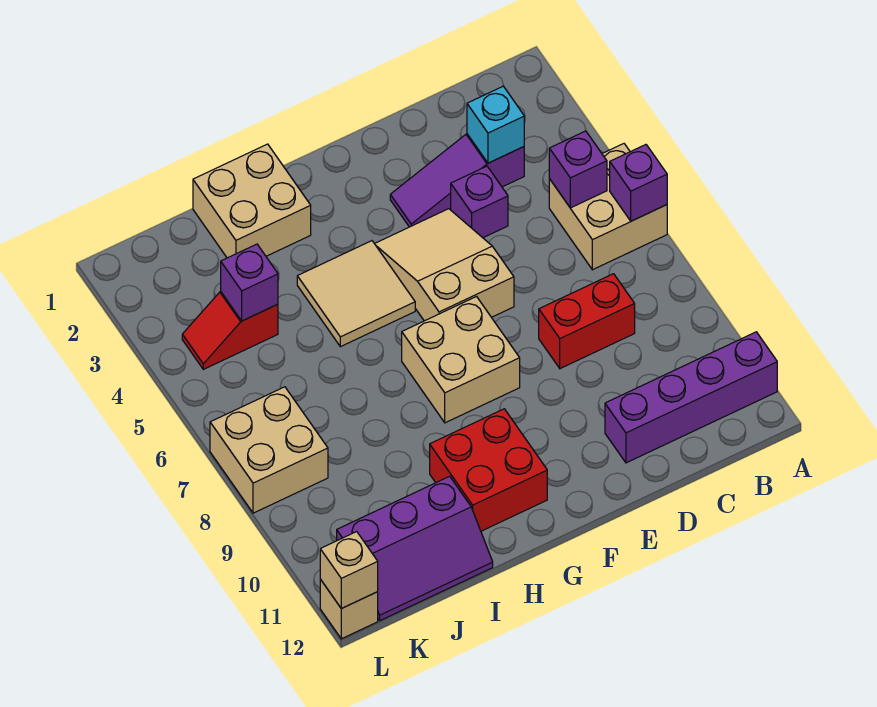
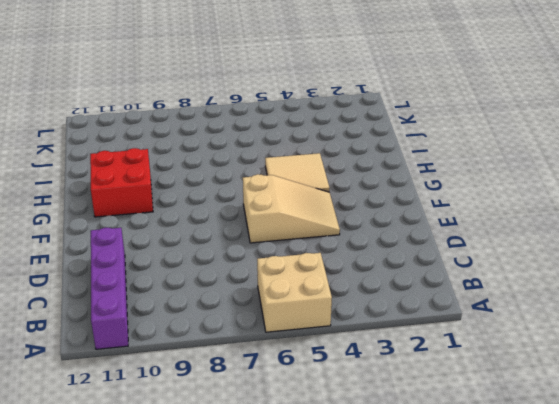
none -> purple slope C3:E3 level 1 top C
none -> red brick C8:D8 level 1
none -> purple brick D4 level 1

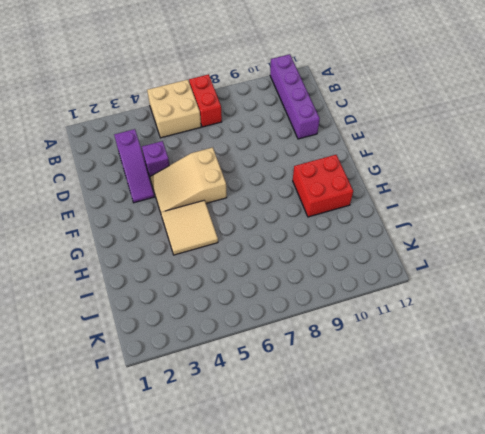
red brick A7:B7 level 1 -> red brick C8:D8 level 1
none -> tan brick F7:G8 level 1
none -> tan brick H1:I2 level 1
none -> purple slope I11:K12 level 1 top 11

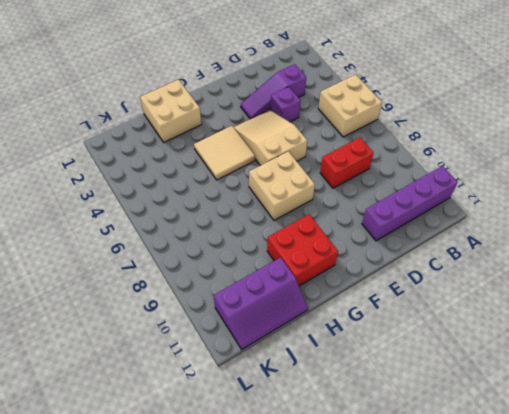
none -> red slope J4:K4 level 1 top J
none -> tan brick K7:L8 level 1
none -> tan brick L12 level 1

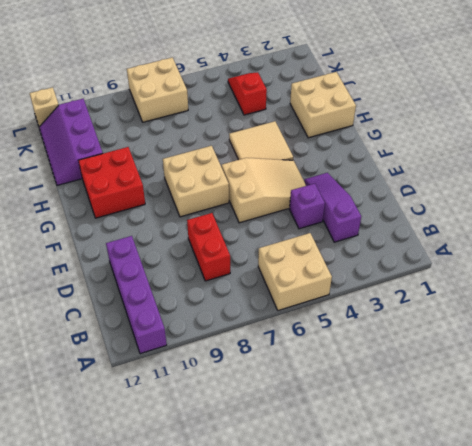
none -> purple brick A6 level 2
none -> purple brick B5 level 2
none -> cyan brick C3 level 2

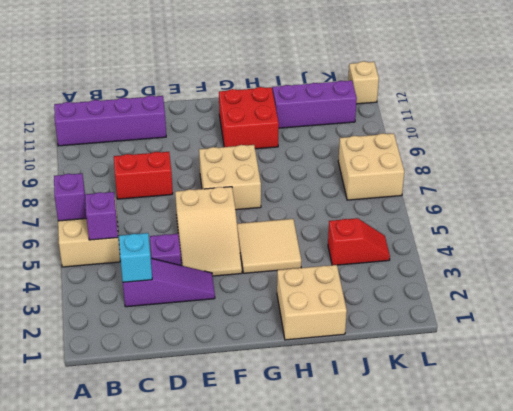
none -> purple brick J4 level 2
none -> tan brick L12 level 2

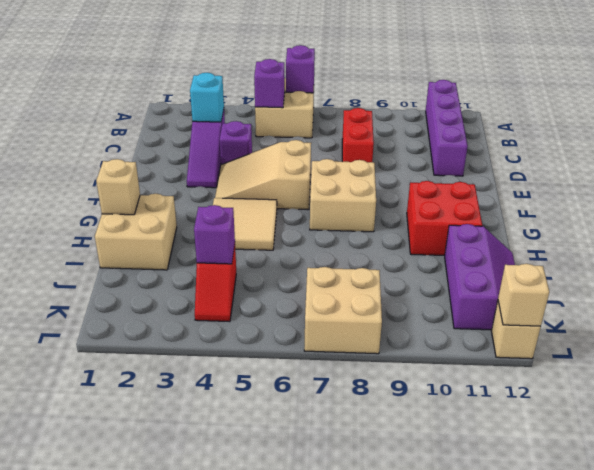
tan brick H1 level 2 -> none

